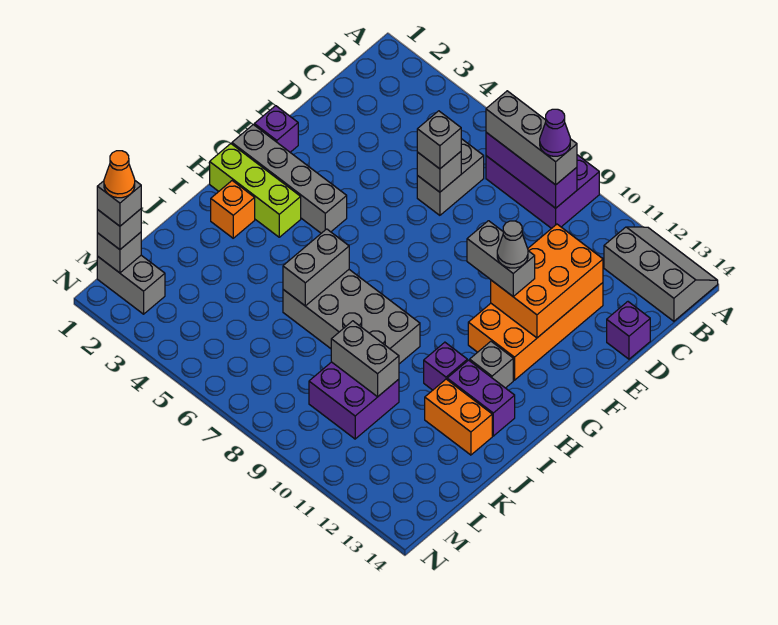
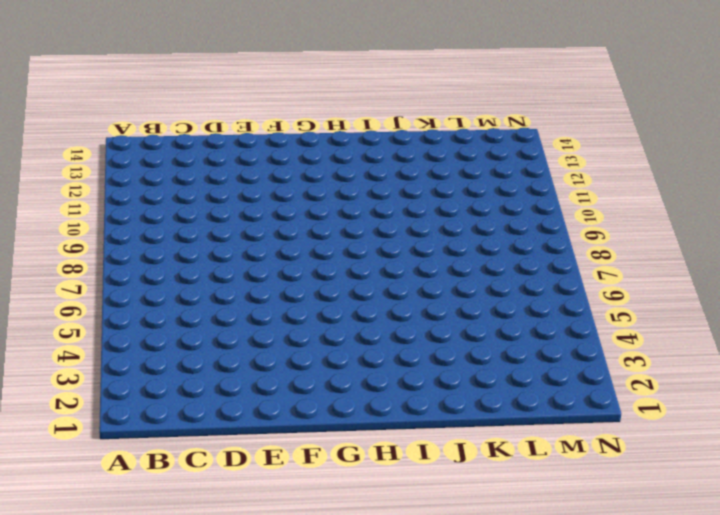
none -> purple brick A7:B9 level 1
none -> grey slope A12:B14 level 1 top B
none -> grey brick C6:D6 level 1
none -> orange brick D11:G12 level 1

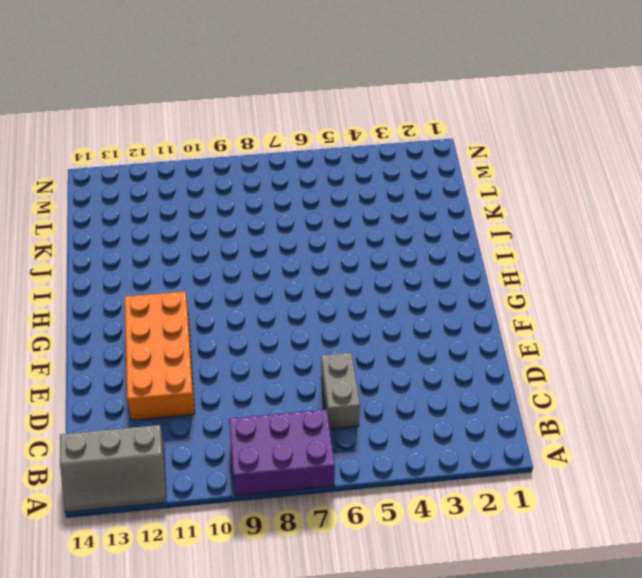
none -> purple brick D14 level 1
none -> purple brick F1 level 1
none -> grey brick G1:G4 level 1
none -> lime brick H1:H3 level 1

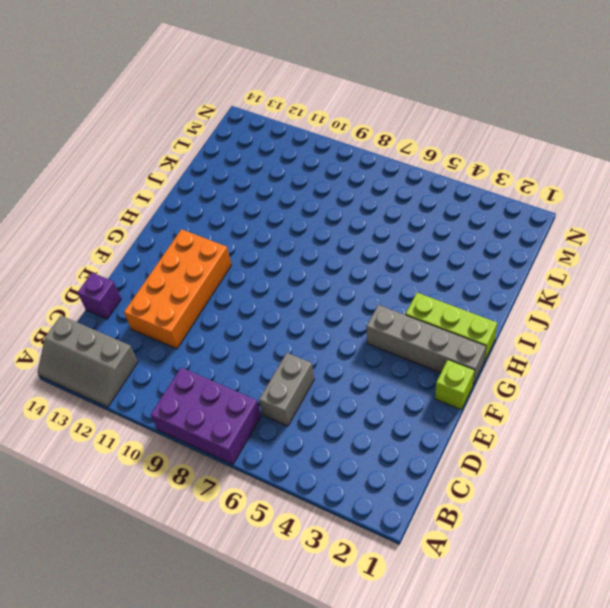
lime brick F1 level 1 -> purple brick F1 level 1
none -> grey brick H12 level 1
none -> orange brick I2 level 1
none -> grey brick I6:J9 level 1
none -> purple brick I11 level 1

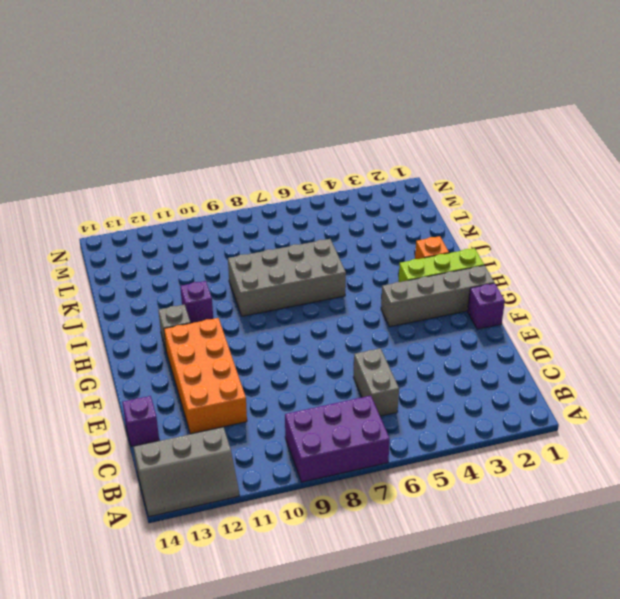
none -> purple brick I12:I13 level 1
none -> orange brick J12:J13 level 1
none -> purple brick K9:L10 level 1
none -> grey brick M1:M2 level 1

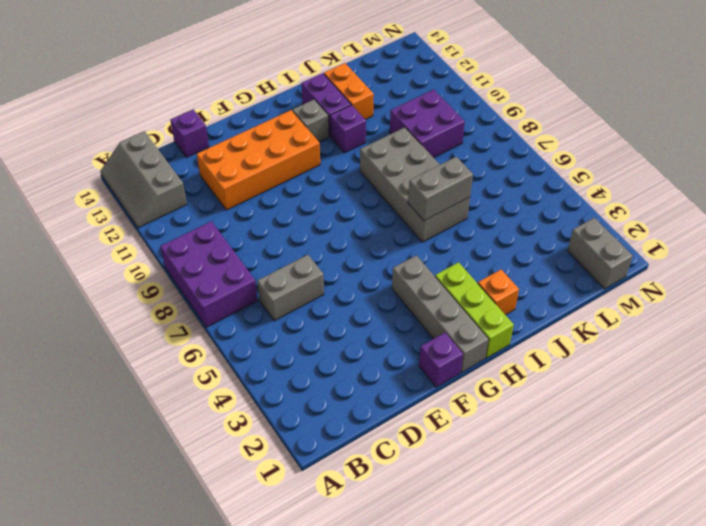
none -> purple brick B7:B9 level 2
none -> grey brick D6 level 2
none -> orange brick D11:F12 level 2
none -> grey brick K9:K10 level 2

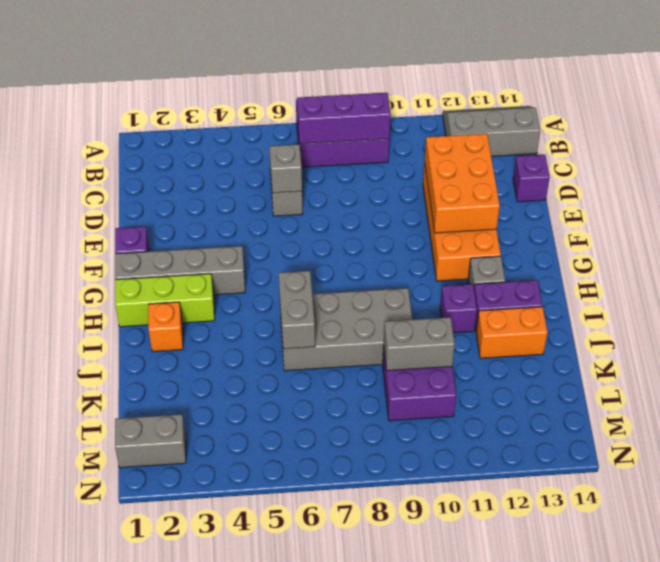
none -> grey brick M1 level 2
none -> grey brick B7:B9 level 3
none -> grey brick D6 level 3
none -> grey brick F10:F11 level 3

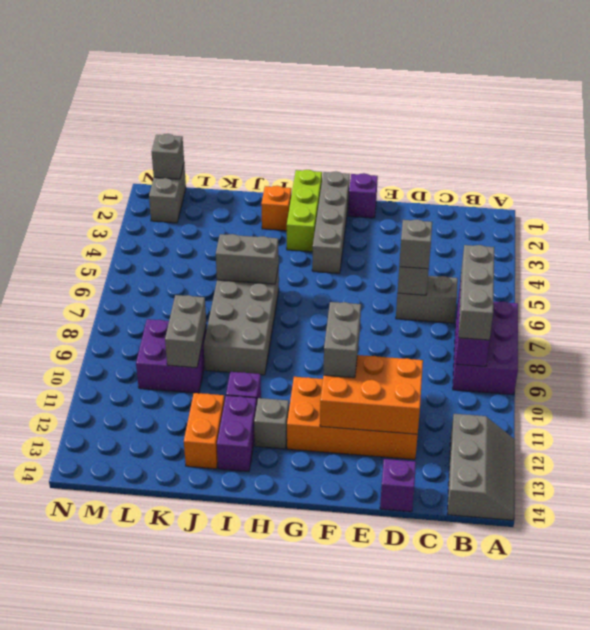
none -> grey brick M1 level 3
none -> purple cone B9 level 4
none -> grey cone F11 level 4
none -> grey brick M1 level 4

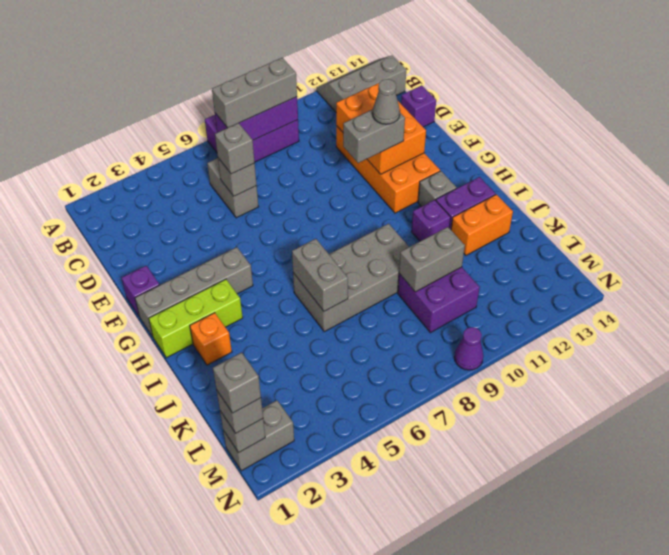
purple cone N9 level 1 -> purple cone B9 level 4
none -> orange cone M1 level 5

